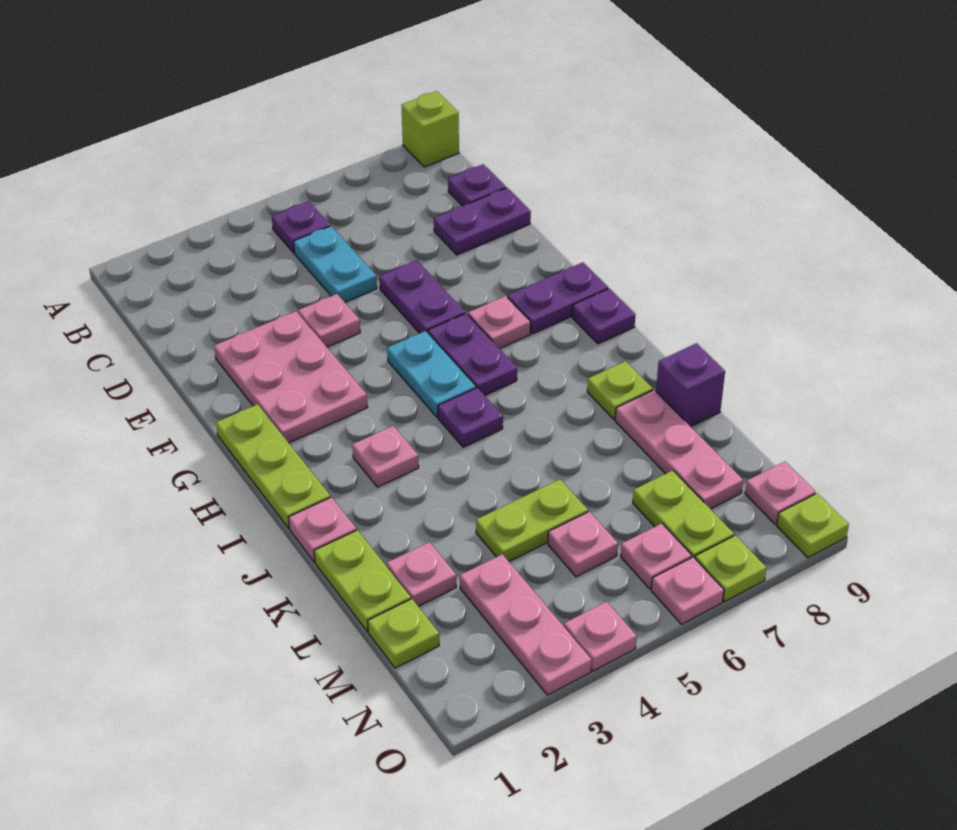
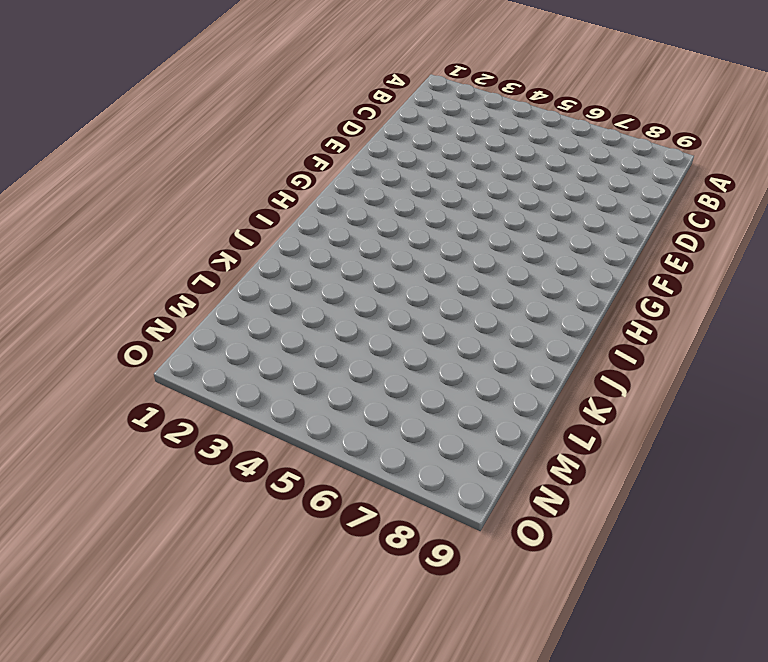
none -> lime brick A9 level 1
none -> purple plate B5 level 1
none -> cyan plate C5:D5 level 1
none -> purple plate C9 level 1

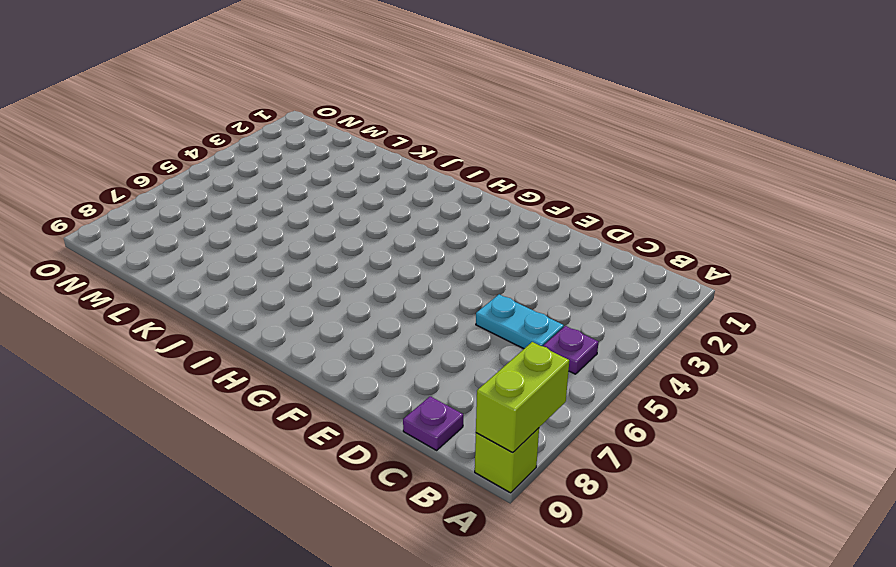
lime brick A8:A9 level 2 -> none
none -> purple plate D8:D9 level 1
none -> pink plate E2:G3 level 1
none -> pink plate E4 level 1
none -> purple plate E6:F6 level 1

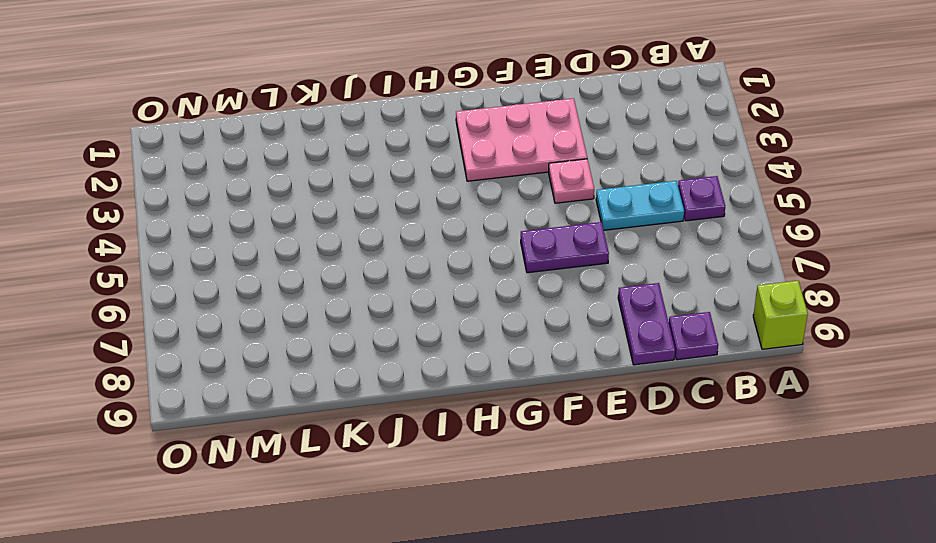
none -> lime plate G1:I1 level 1
none -> cyan plate G5:H5 level 1
none -> purple plate G6:H6 level 1
none -> pink plate G7 level 1

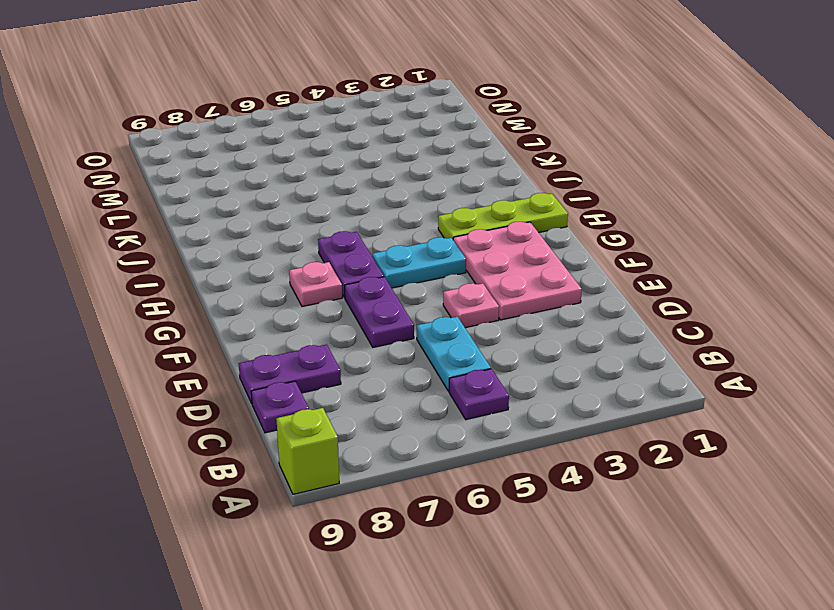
cyan plate G4:G5 level 1 -> cyan plate G5:H5 level 1
lime plate H1:H3 level 1 -> lime plate G1:I1 level 1
none -> purple plate G8:G9 level 1
none -> purple plate H9 level 1
none -> pink plate I3 level 1
none -> purple plate I5 level 1

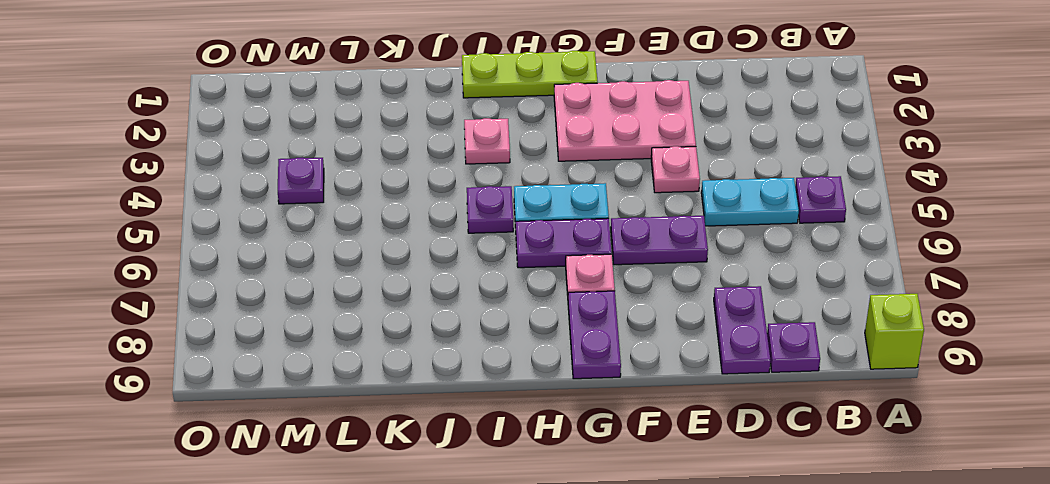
purple plate M4 level 1 -> purple plate H9 level 1
none -> pink plate J1 level 1
none -> lime plate J8 level 1
none -> lime plate K1:L1 level 1
none -> pink plate K8:M8 level 1

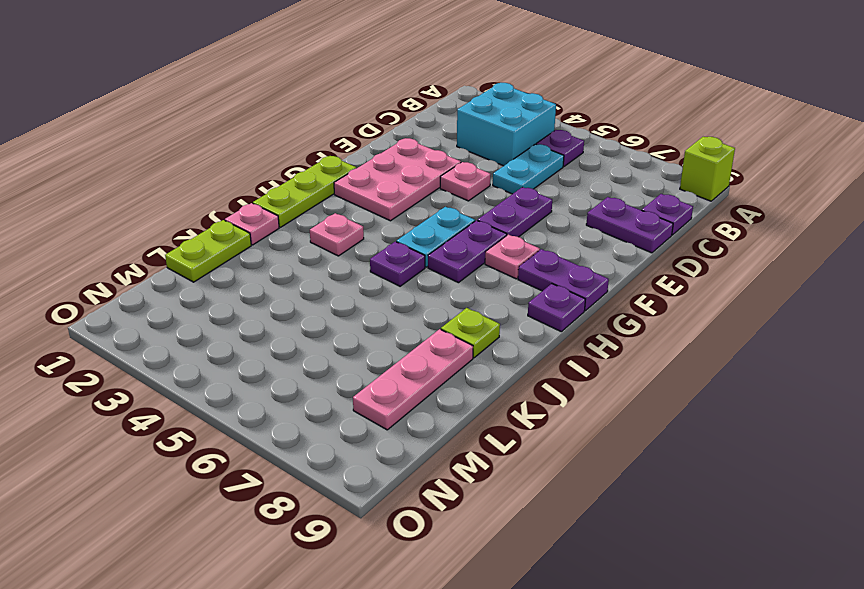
cyan brick B3:C4 level 1 -> none
none -> purple brick K9 level 1
none -> pink plate L2 level 1
none -> lime plate L4:L5 level 1
none -> lime plate M1 level 1

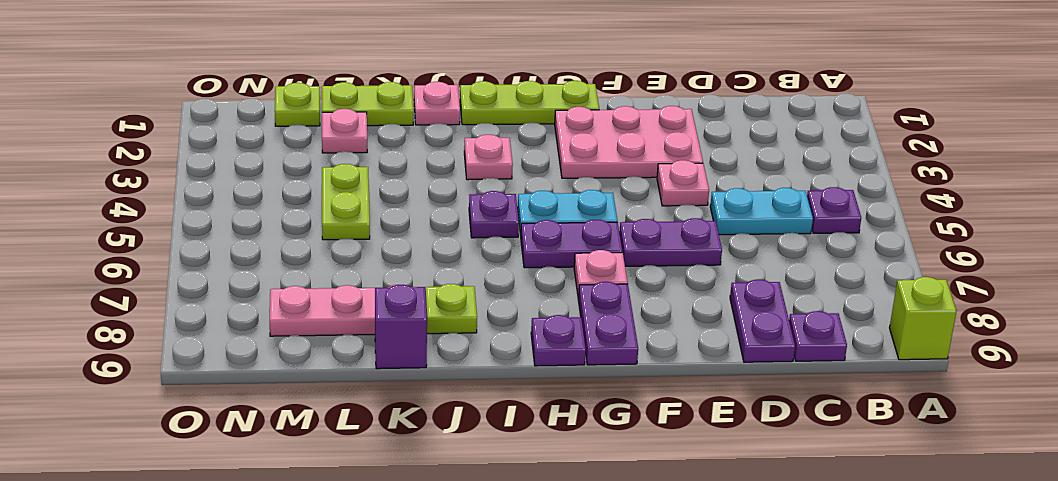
none -> pink plate M3:O3 level 1
none -> pink plate M5 level 1
none -> lime plate M7:N7 level 1
none -> pink plate N6 level 1

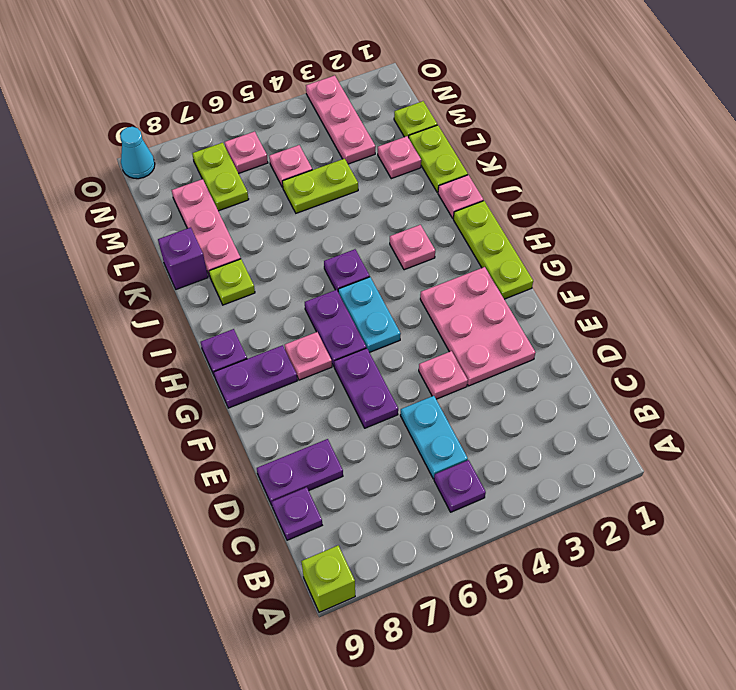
cyan cone O9 level 1 -> lime plate O9 level 1
none -> pink plate N9 level 1
none -> pink plate O4 level 1
none -> pink plate O6 level 1
none -> lime plate O7 level 1

